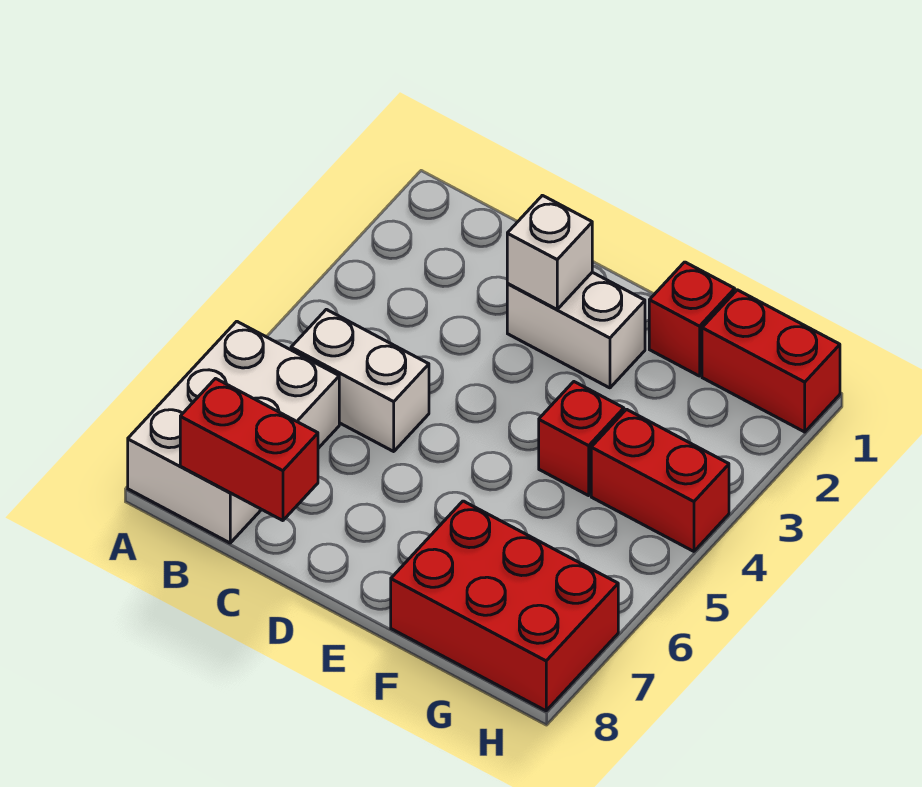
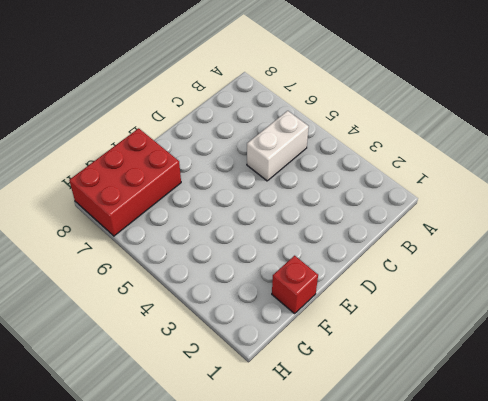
none -> white brick A6:B8 level 1
none -> white brick D2:E2 level 1

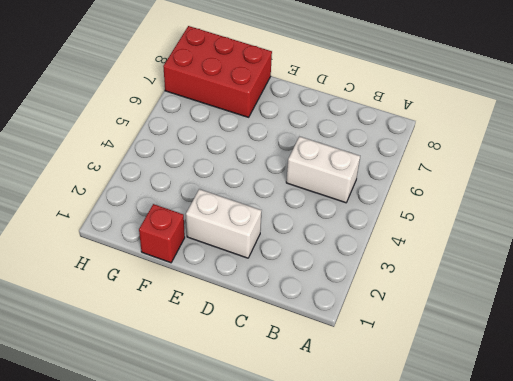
none -> white brick A6:B8 level 1
none -> red brick F4 level 1

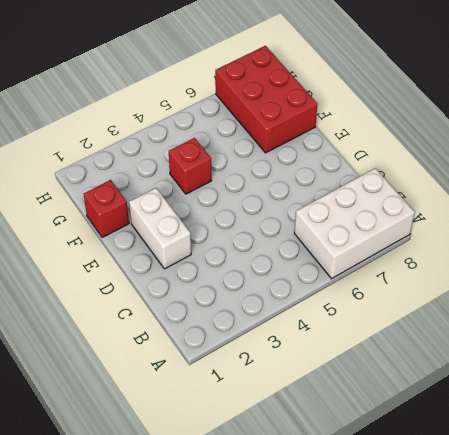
none -> white brick B5:C5 level 1
none -> red brick G1:H1 level 1

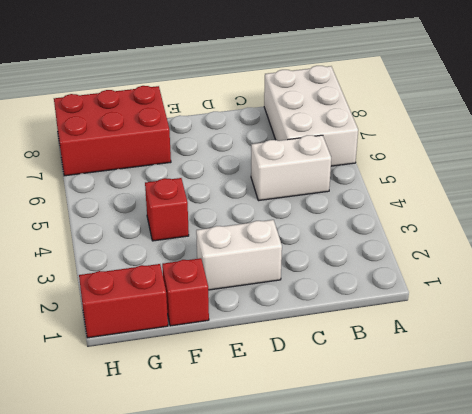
none -> red brick G4:H4 level 1
none -> red brick B8:C8 level 2

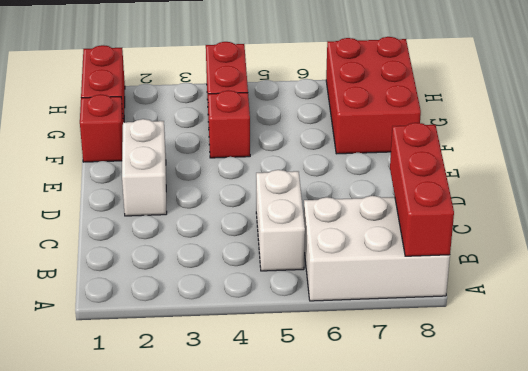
red brick A8:C8 level 2 -> red brick B8:C8 level 2
none -> white brick D2 level 2

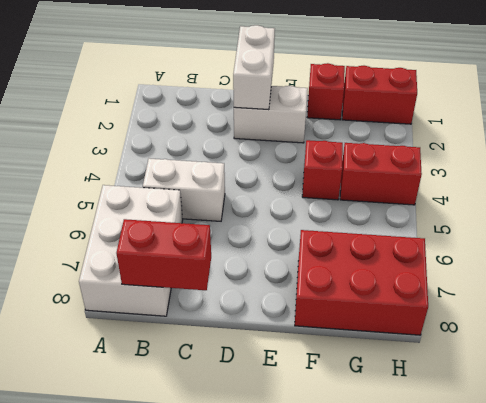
white brick D1:D2 level 2 -> white brick D2 level 2

